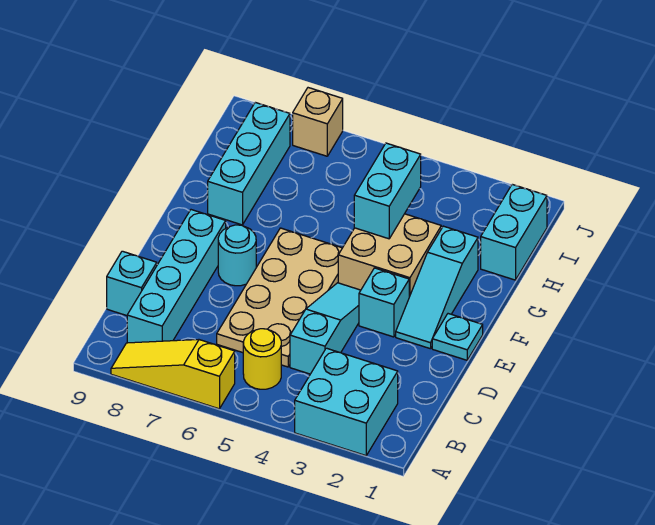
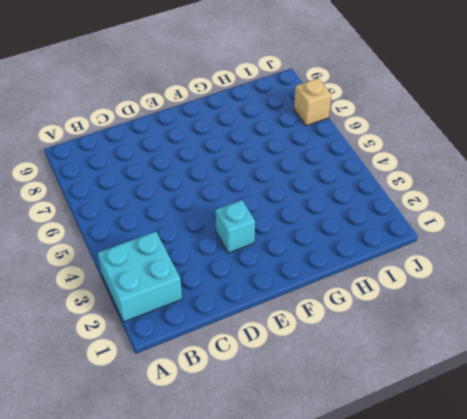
none -> yellow slope A6:A8 level 1 top 6
none -> yellow round brick B5 level 1
none -> cyan brick B8:E8 level 1

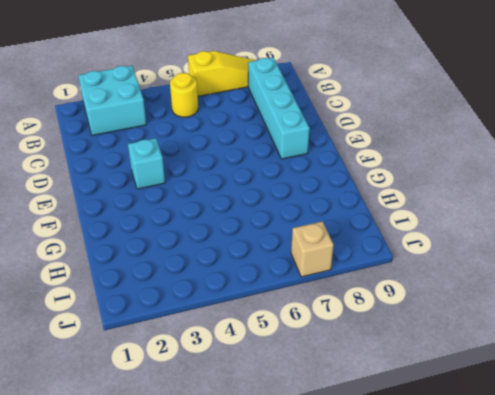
none -> cyan slope C4:E4 level 1 top C
none -> tan plate C5:F6 level 1
none -> cyan brick C9 level 1

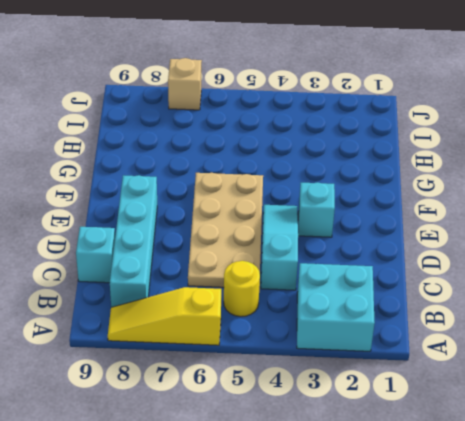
none -> cyan plate E1 level 1
none -> cyan slope E2:G2 level 1 top G
none -> cyan round brick E7 level 1

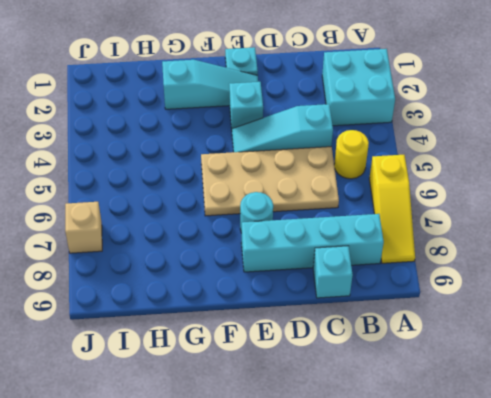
none -> tan brick F3:G4 level 1
none -> cyan brick G8:I8 level 1
none -> cyan brick H1:I1 level 1

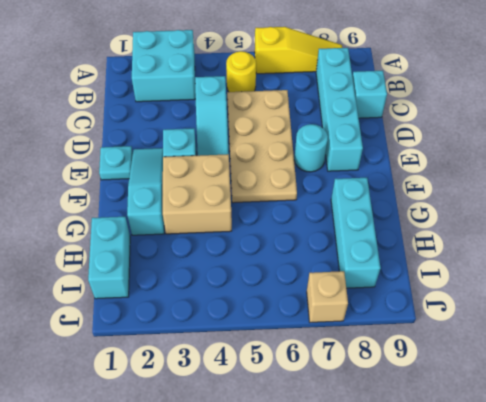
none -> cyan brick G4:H4 level 2

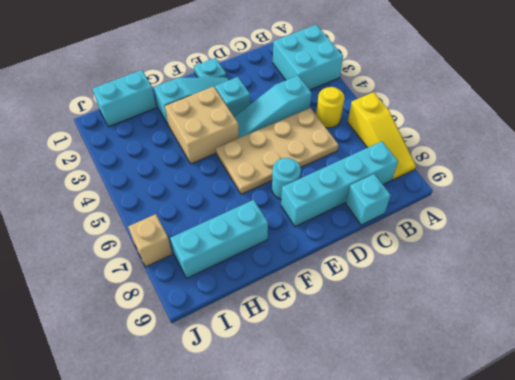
none -> cyan brick G4:H4 level 2

